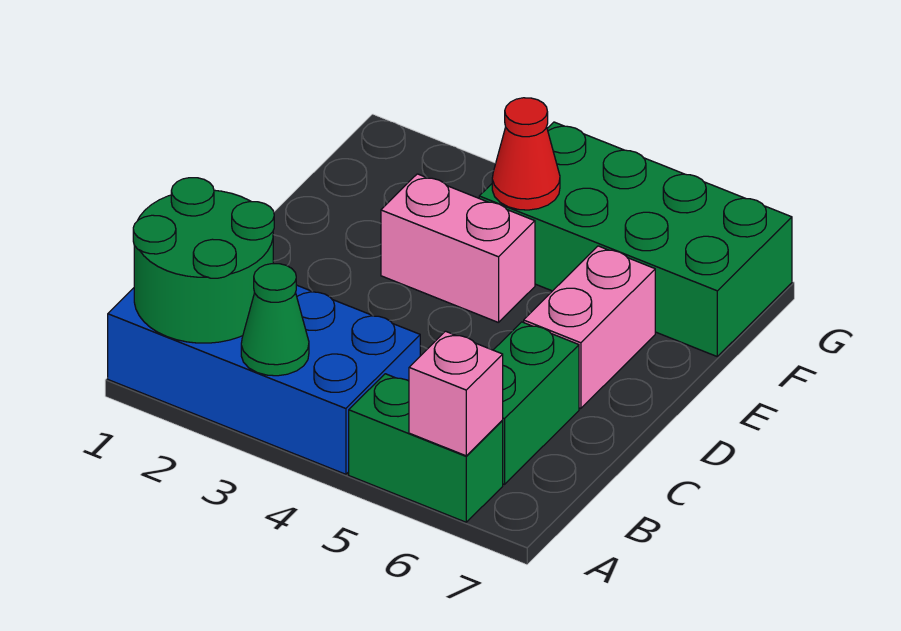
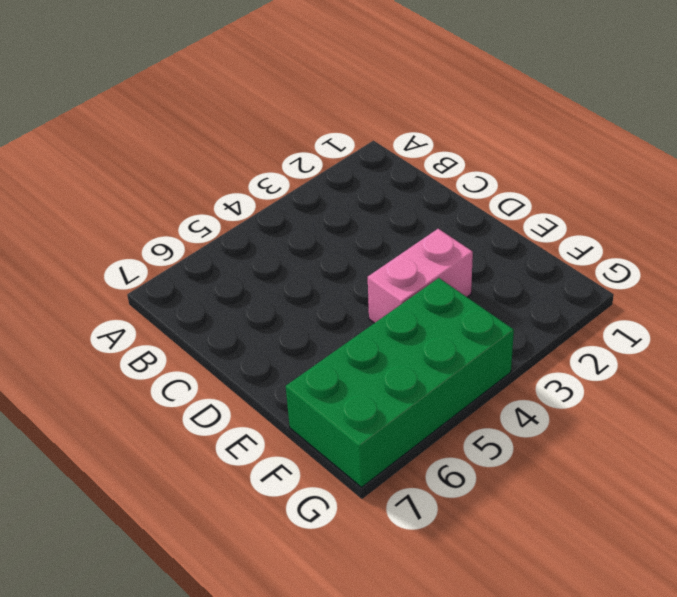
none -> blue brick A1:B4 level 1
none -> green brick A5:A6 level 1

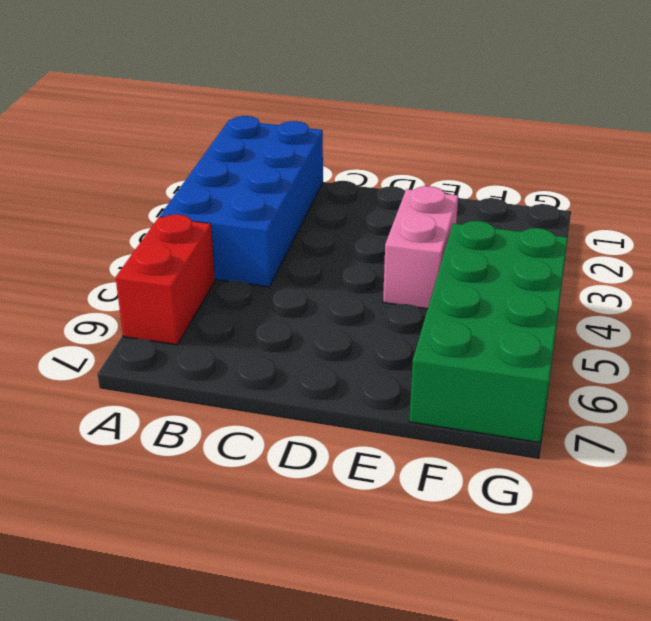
red brick A5:A6 level 1 -> green brick A5:A6 level 1
none -> green brick B6:C6 level 1
none -> pink brick D6:E6 level 1

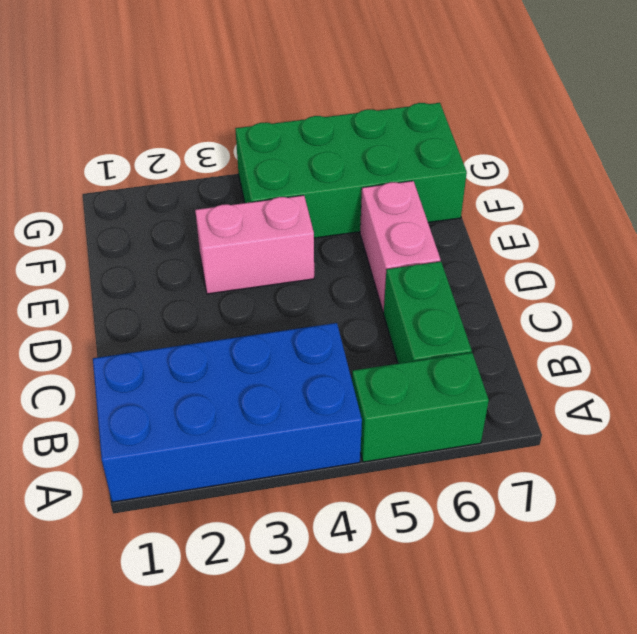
none -> green round brick A1:B2 level 2
none -> green cone A3 level 2

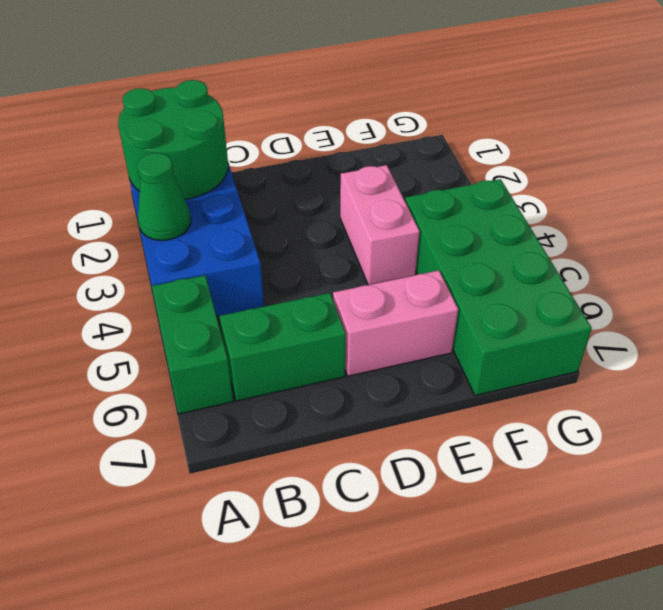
none -> pink brick A6 level 2
none -> red cone F4 level 2

